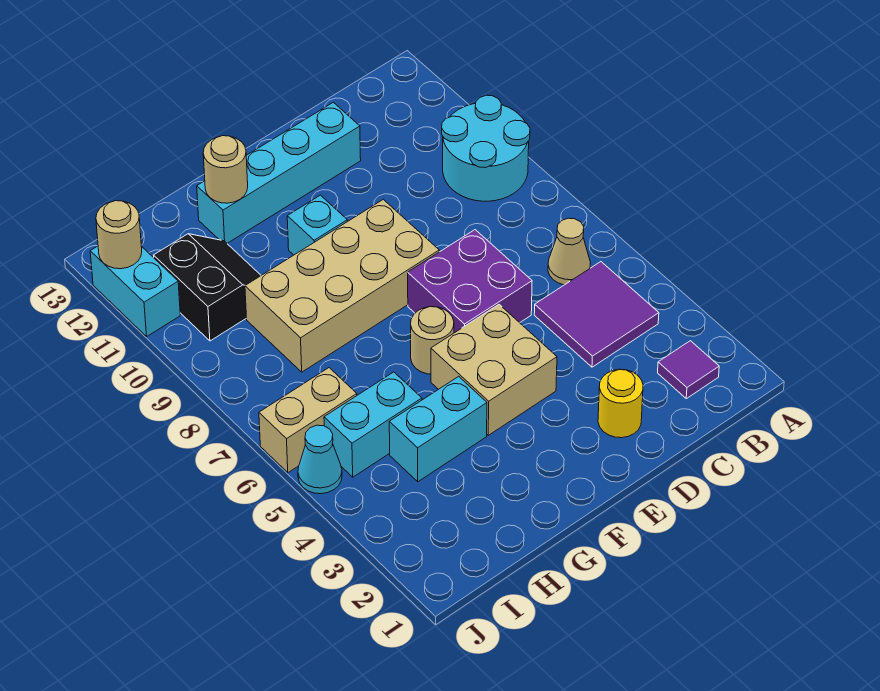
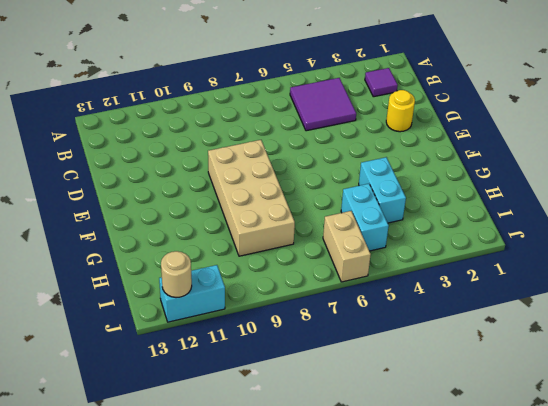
none -> cyan round brick A9:B10 level 1
none -> tan cone B6 level 1
none -> purple brick D6:E7 level 1

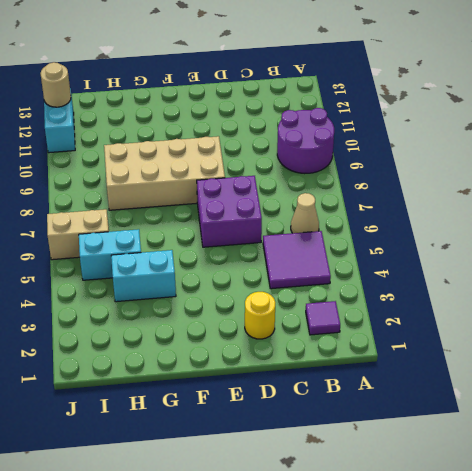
purple round brick A9:B10 level 1 -> cyan round brick A9:B10 level 1
none -> cyan brick D12:G12 level 1
none -> tan brick E4:F5 level 1
none -> tan round brick F6 level 1

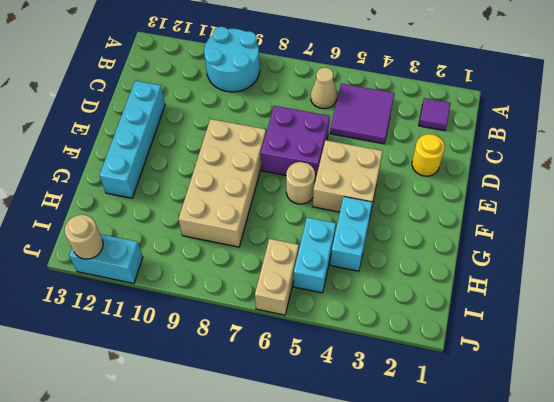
none -> cyan brick F10 level 1
none -> black slope H10:I11 level 1 top I
none -> cyan cone J5 level 1

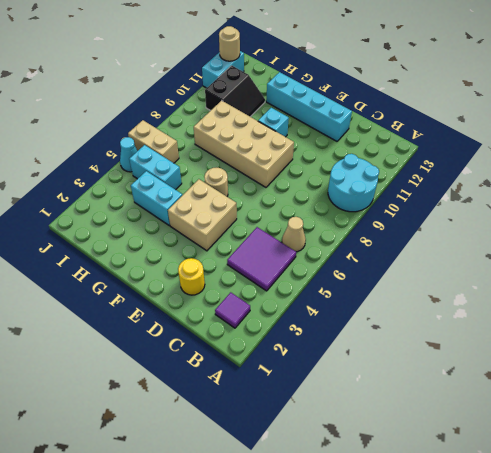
none -> purple brick D6:E7 level 1
none -> tan round brick G12 level 2

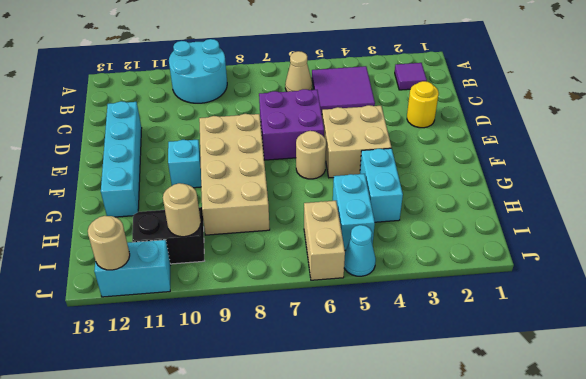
tan round brick I10 level 2 -> tan round brick G12 level 2

